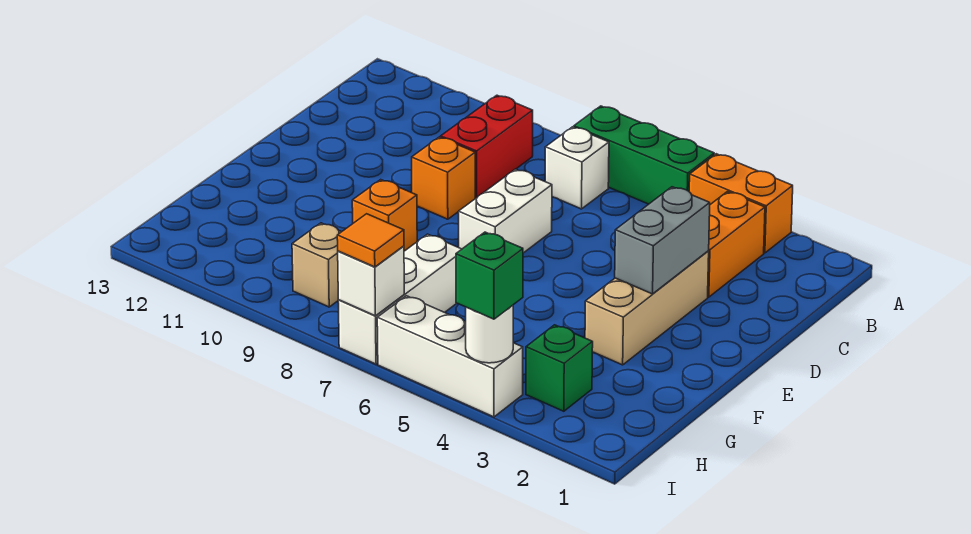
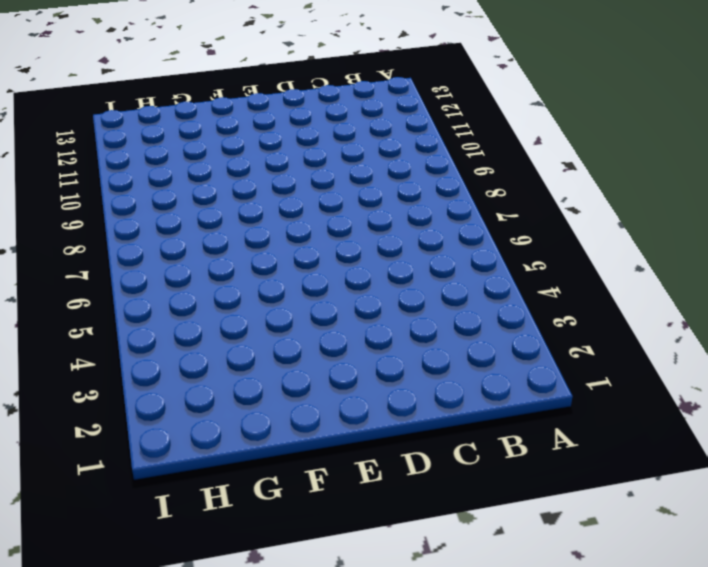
none -> orange brick A3:A4 level 1
none -> green brick A5:A7 level 1
none -> orange brick B3:C3 level 1

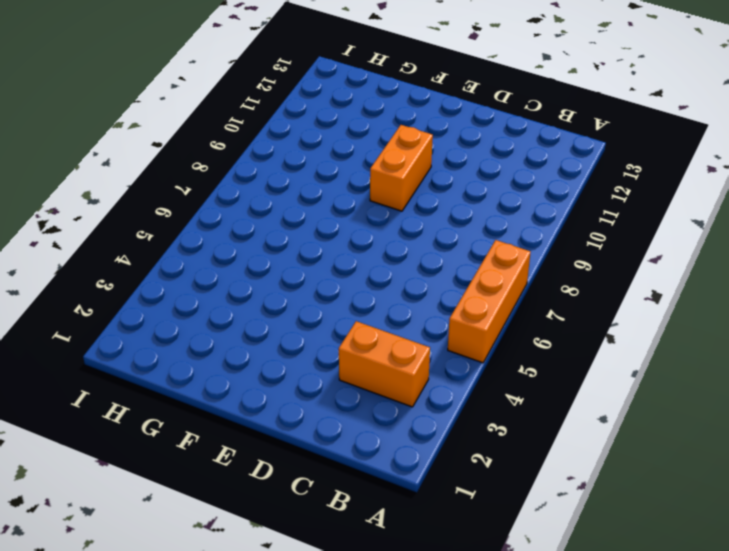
orange brick A5:A7 level 1 -> green brick A5:A7 level 1
orange brick E9:E10 level 1 -> orange brick A3:A4 level 1
none -> white brick B7 level 1
none -> red brick B9:C9 level 1
none -> tan brick D3:F3 level 1

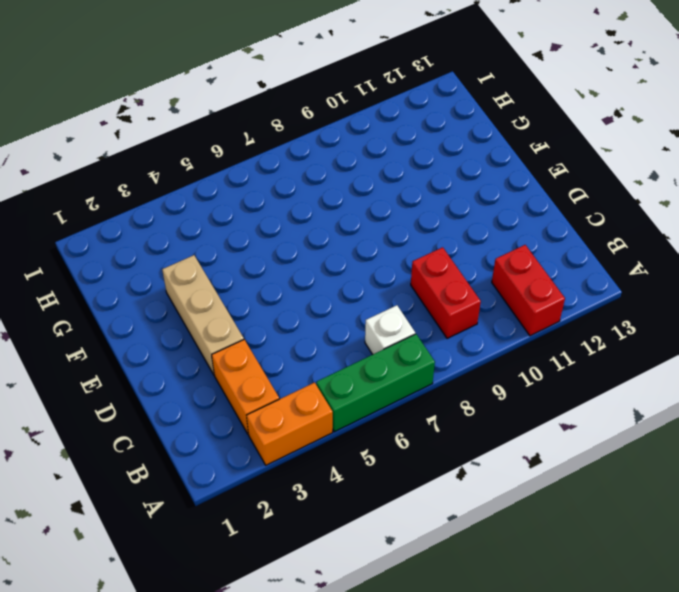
red brick A11:B11 level 1 -> none
none -> white brick D7:E7 level 1
none -> orange brick D9 level 1
none -> orange brick F9 level 1

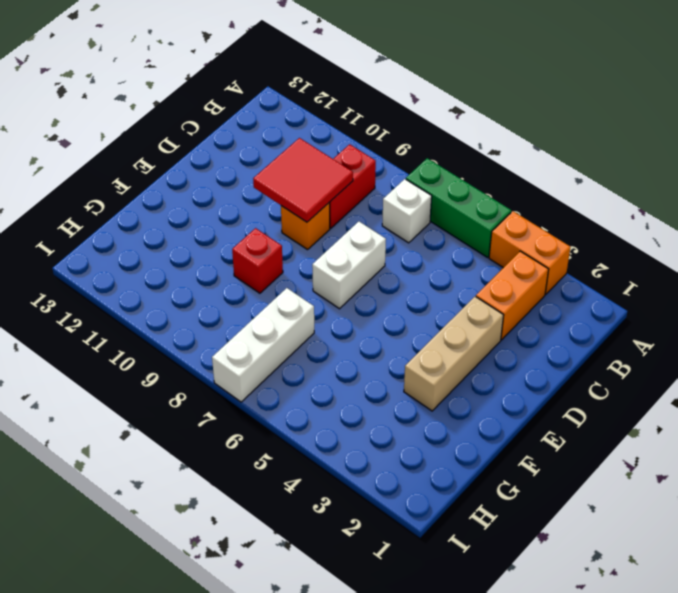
red tile C9:D10 level 2 -> none
red brick F9 level 1 -> orange brick F9 level 1
none -> green brick H3 level 1
none -> tan brick H9 level 1
none -> white brick I4:I6 level 1

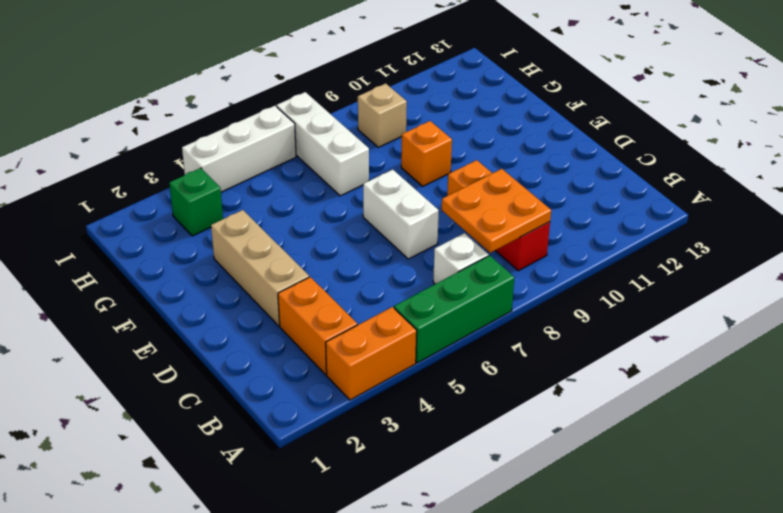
orange plate B8:C9 level 2 -> none
none -> grey brick D3:E3 level 2
none -> white round brick I4 level 2
none -> white brick I7 level 2

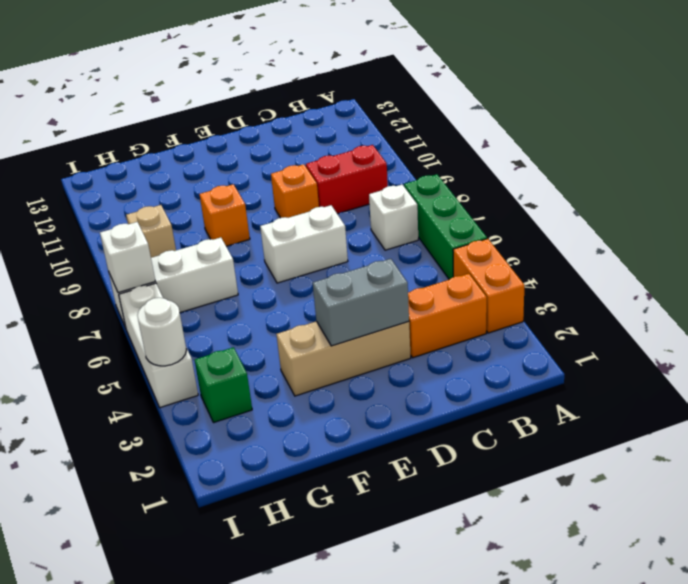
none -> green brick I4 level 3
none -> orange tile I7 level 3

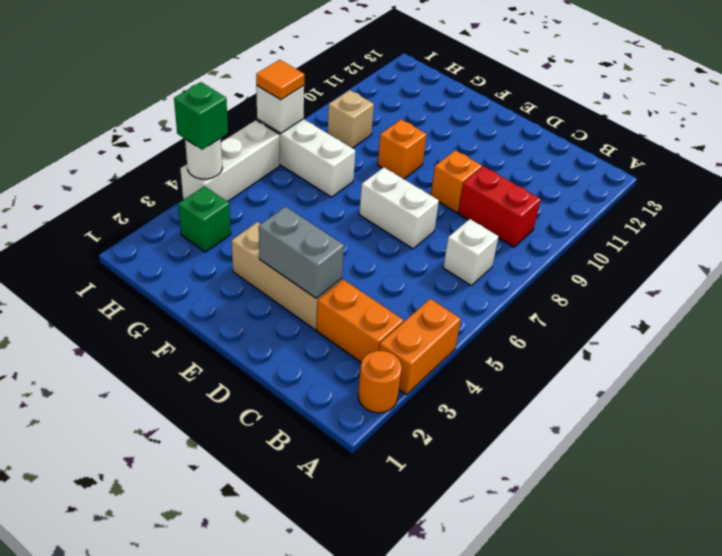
orange round brick A2 level 1 -> none
none -> green brick A5:A7 level 1

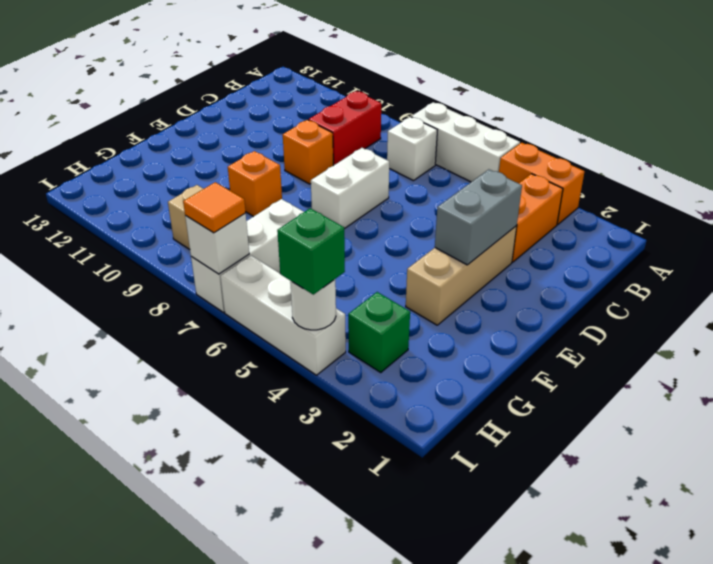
white brick A5:A7 level 1 -> green brick A5:A7 level 1

